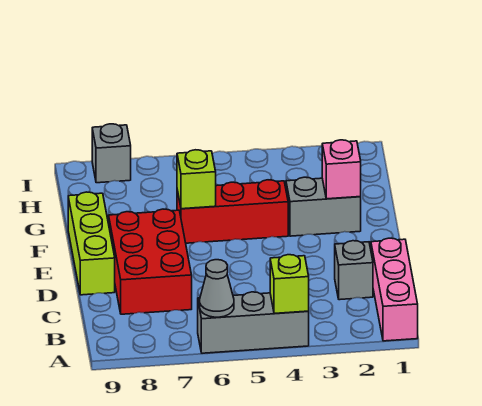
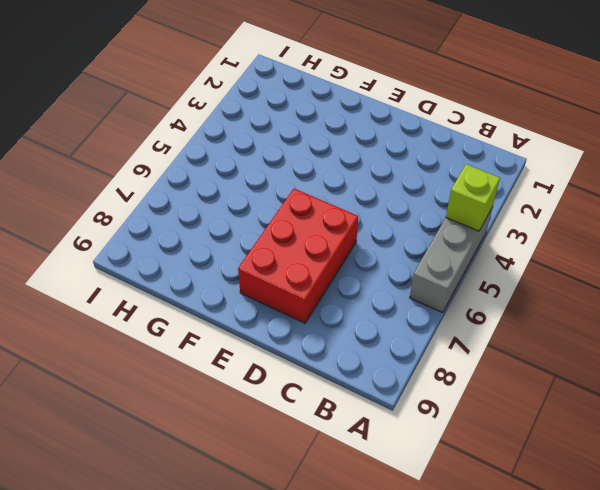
red brick D6:E8 level 1 -> red brick C7:E8 level 1
none -> pink brick A1:C1 level 1
none -> grey brick C2 level 1
none -> lime brick D9:F9 level 1

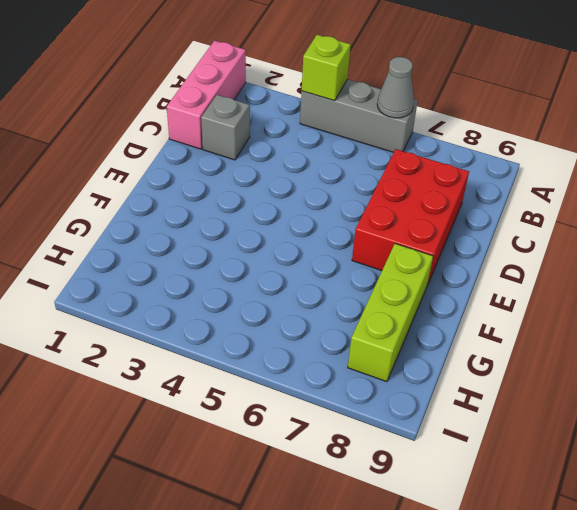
lime brick F8:H8 level 1 -> lime brick D9:F9 level 1
none -> grey brick F2:F3 level 1
none -> red brick F4:F6 level 1
none -> grey brick I8 level 1

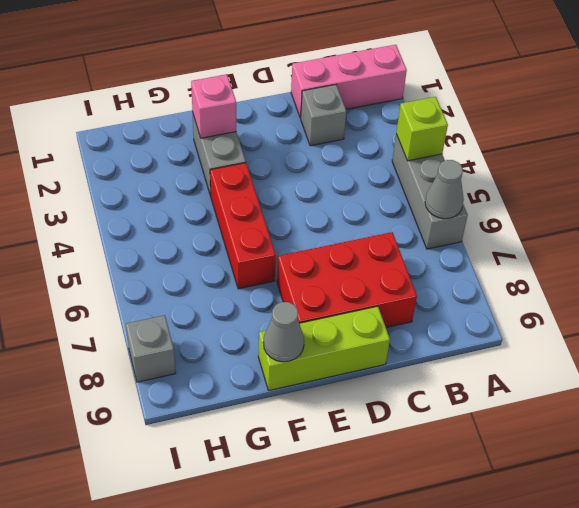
grey cone F9 level 2 -> none
none -> lime brick F6 level 2

